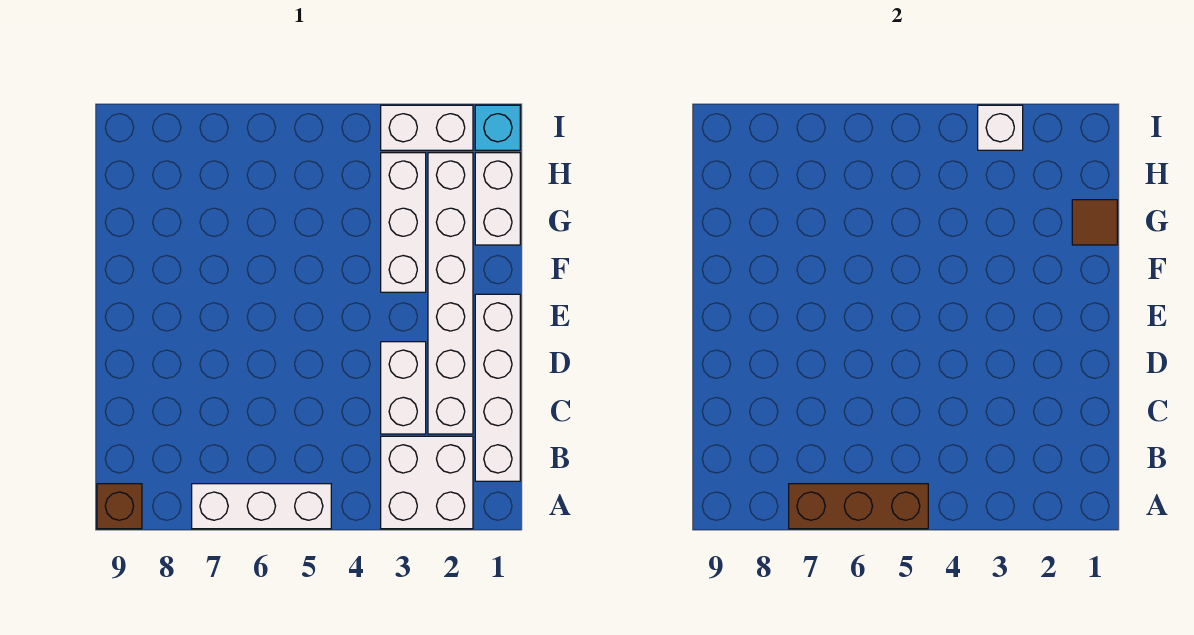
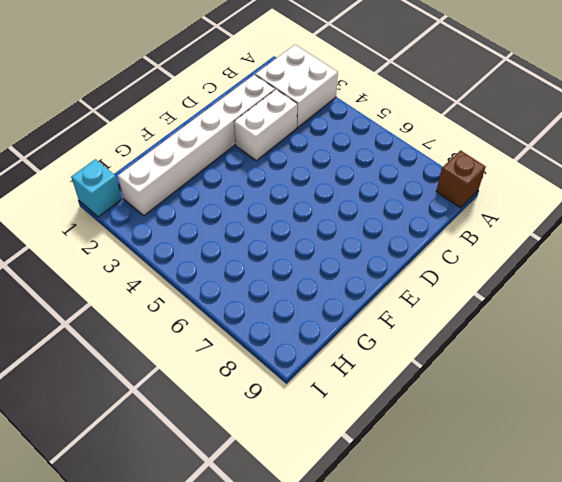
none -> white brick A5:A7 level 1
none -> white brick B1:E1 level 1
none -> white brick F3:H3 level 1

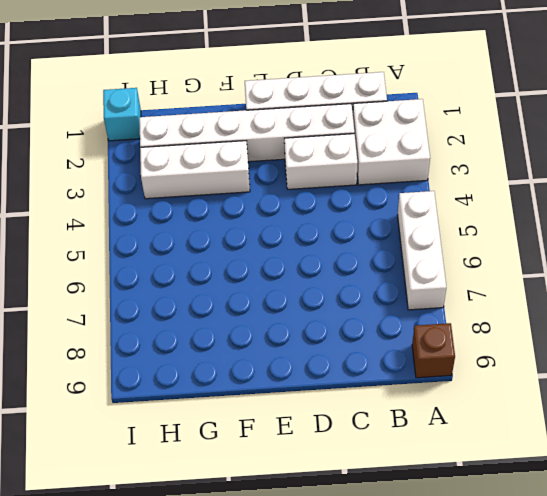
none -> white brick G1:H1 level 1
none -> white brick I2:I3 level 1
none -> brown brick A5:A7 level 2

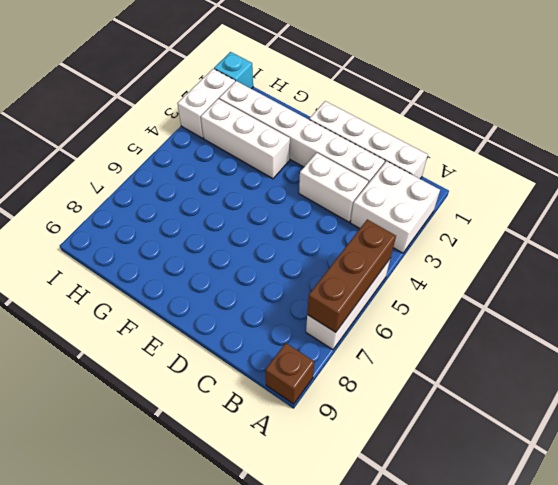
none -> white brick G1:H1 level 1
none -> brown tile G1 level 2
none -> white brick I3 level 2

